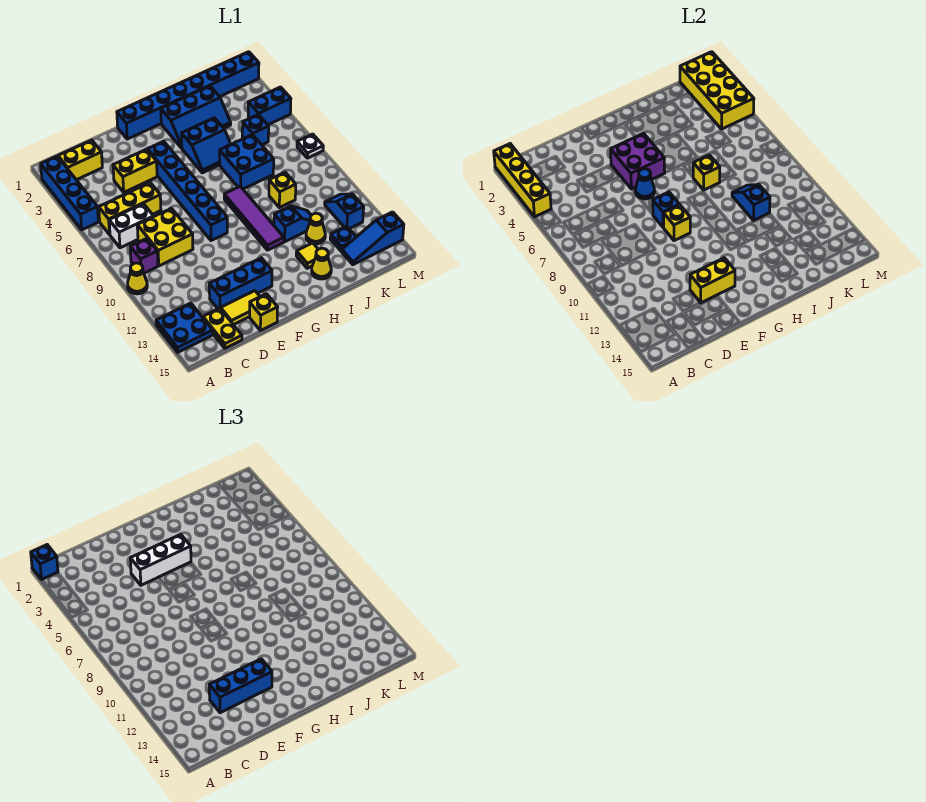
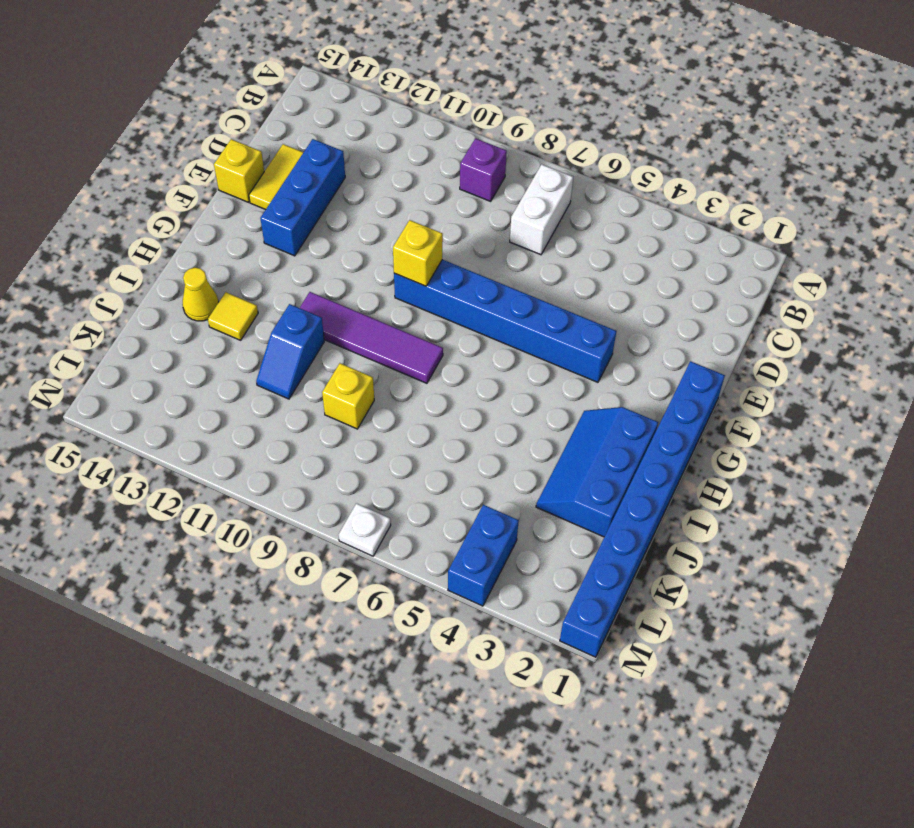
none -> blue brick A2:A5 level 1
none -> yellow cone A10 level 1
none -> blue plate A13:B14 level 1
none -> yellow brick B2:C2 level 1

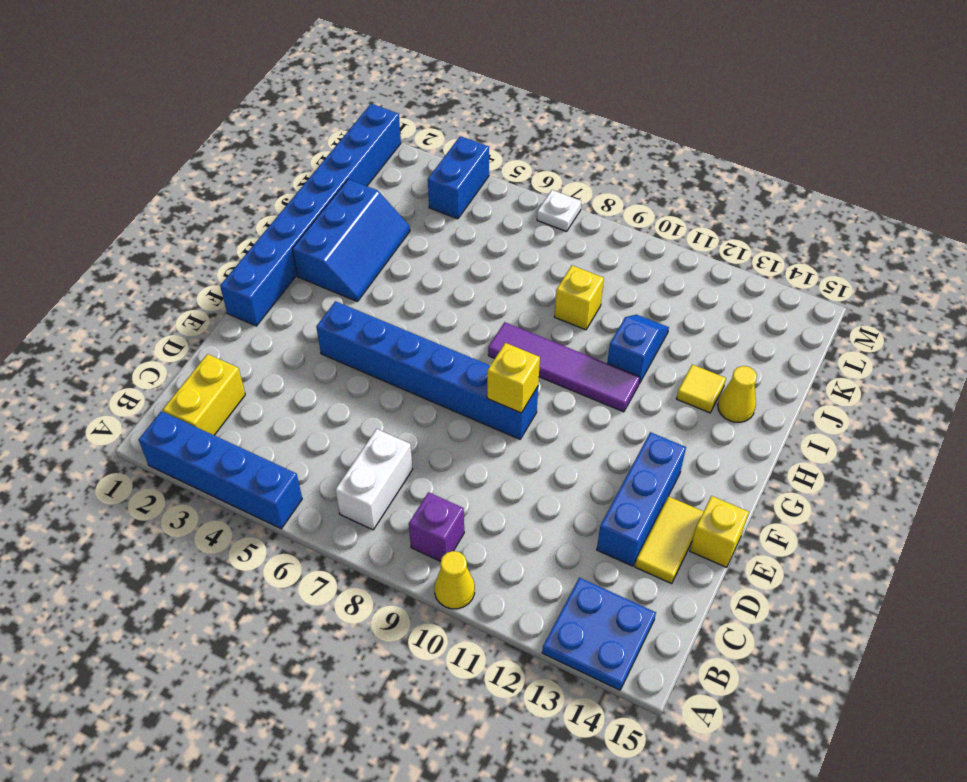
none -> yellow brick B6:D6 level 1
none -> yellow brick C8:D9 level 1
none -> yellow plate C14:C15 level 1
none -> yellow brick D4:E4 level 1

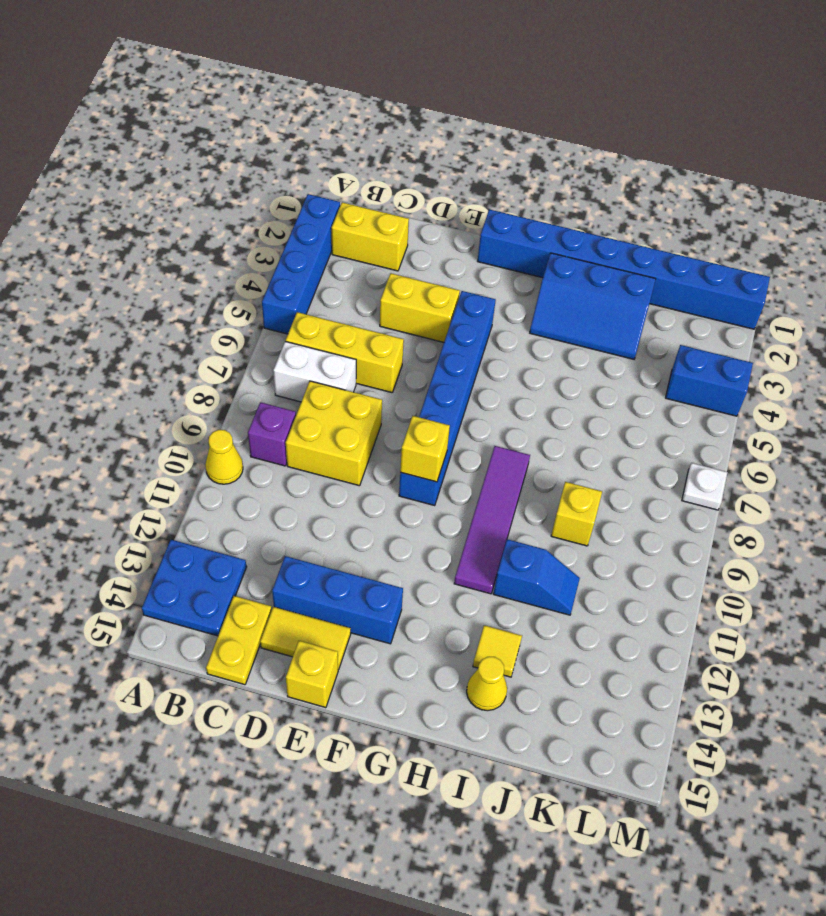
none -> blue slope H4:I5 level 1 top 4
none -> blue brick I6:J7 level 1
none -> yellow cone J12 level 1
none -> blue brick K5 level 1

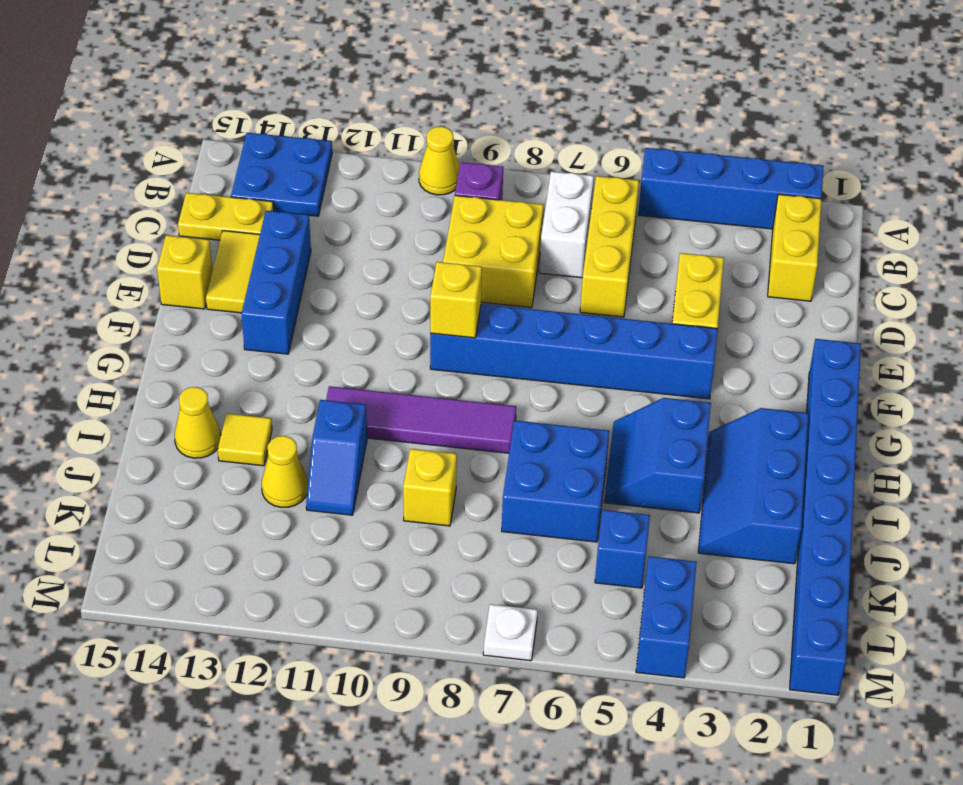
none -> blue plate K13 level 1
none -> blue slope K14:M14 level 1 top M
none -> blue slope L11:L12 level 1 top 12
none -> yellow brick A1:A4 level 2

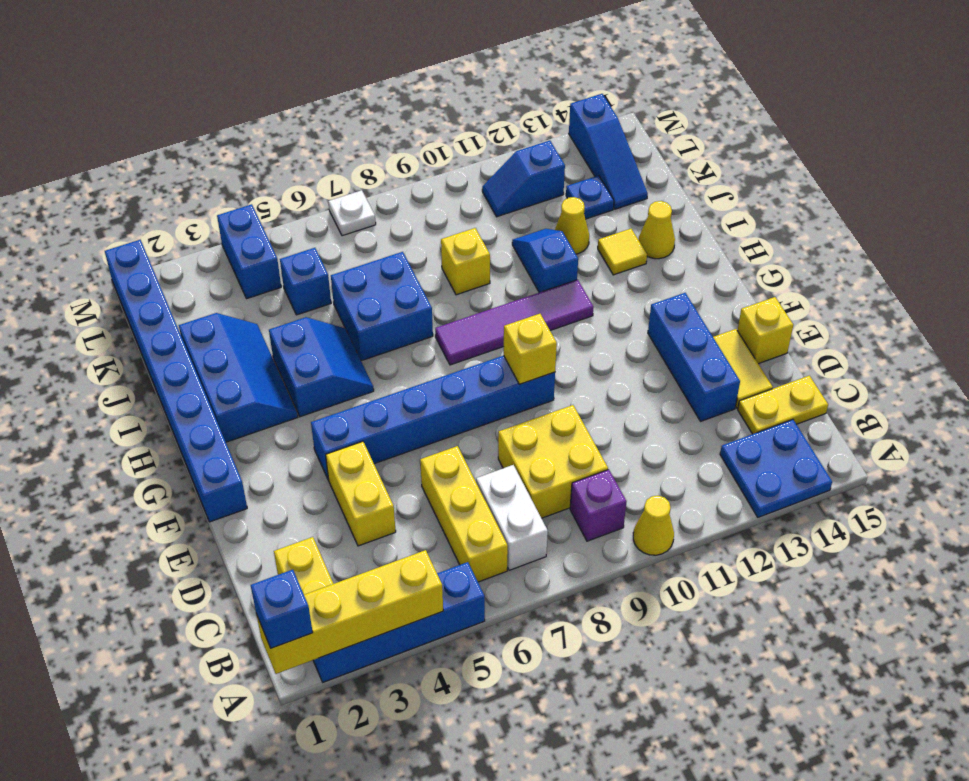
none -> yellow brick E13:F13 level 2
none -> purple brick F4:G5 level 2
none -> blue cone F6 level 2
none -> blue brick F8 level 2

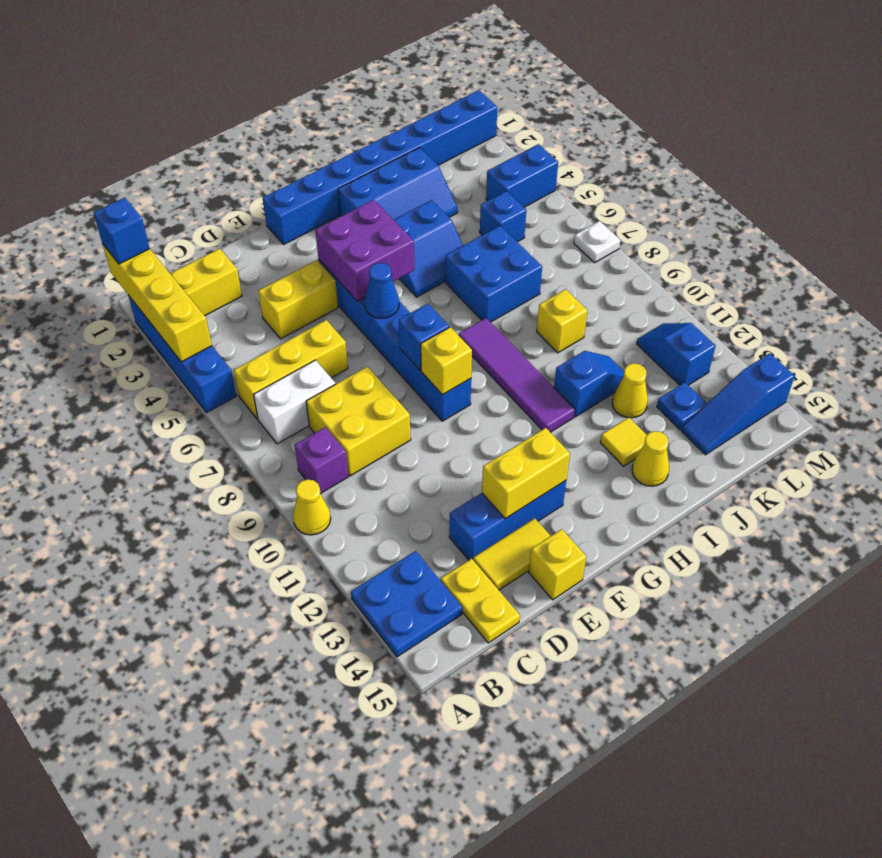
none -> yellow brick I7 level 2
none -> blue slope J9:J10 level 2 top 10
none -> yellow brick L1:M4 level 2
none -> blue brick D13:F13 level 3

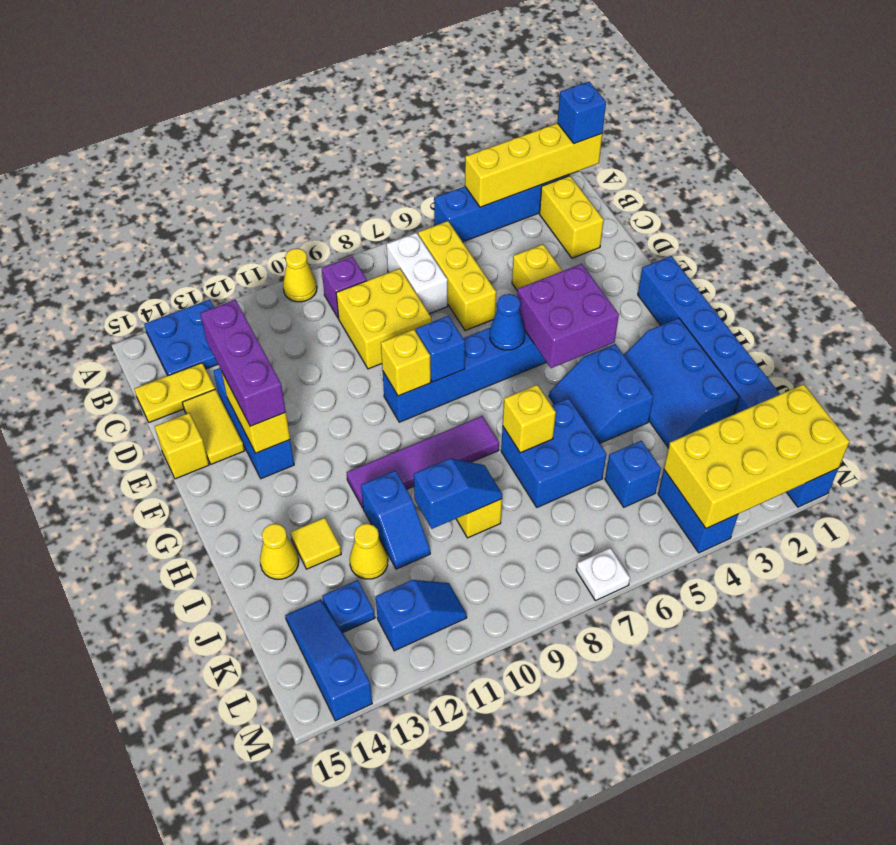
purple brick D13:F13 level 3 -> blue brick D13:F13 level 3
none -> white brick E4:G4 level 3

